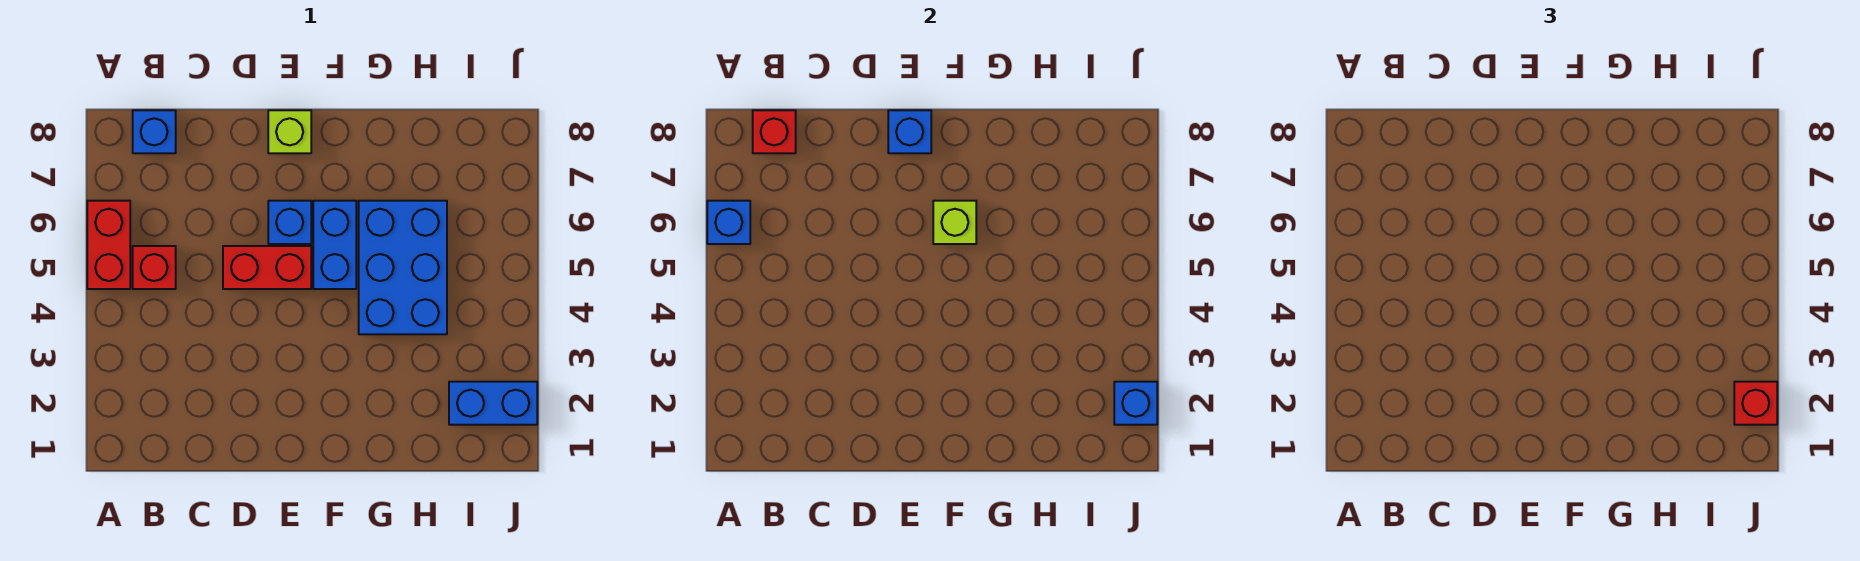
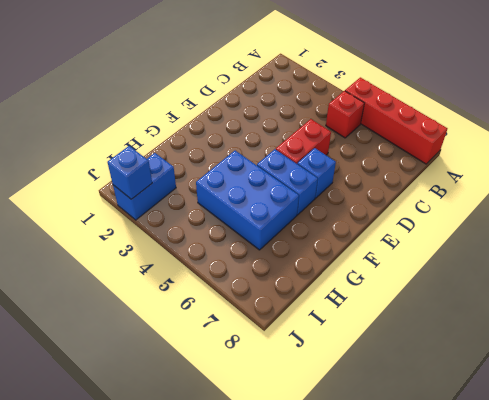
red brick A5:A8 level 1 -> red brick A5:A6 level 1
none -> blue brick B8 level 1
none -> lime brick E8 level 1
none -> blue brick A6 level 2

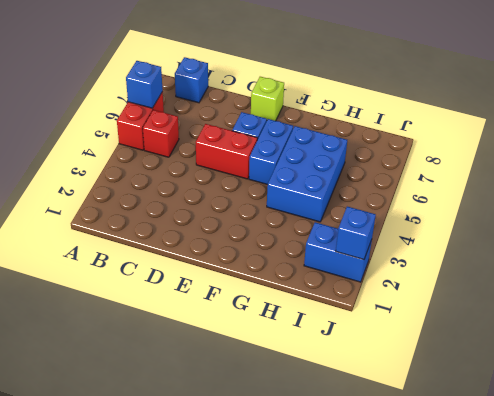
none -> red brick B8 level 2
none -> blue brick E8 level 2
none -> lime brick F6 level 2

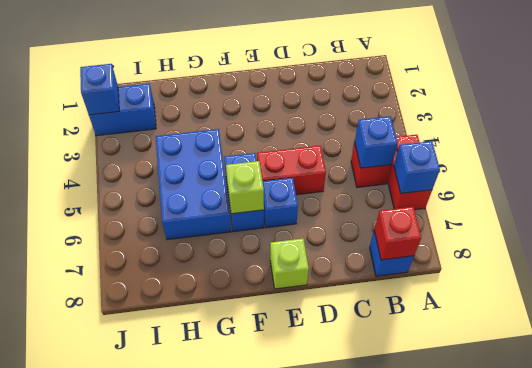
blue brick B5 level 2 -> blue brick E8 level 2
none -> red brick J2 level 3

